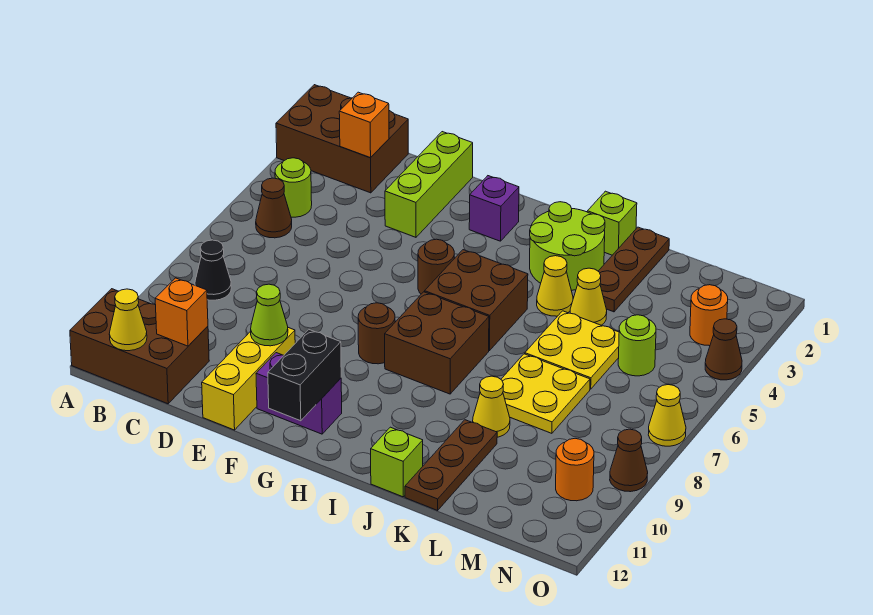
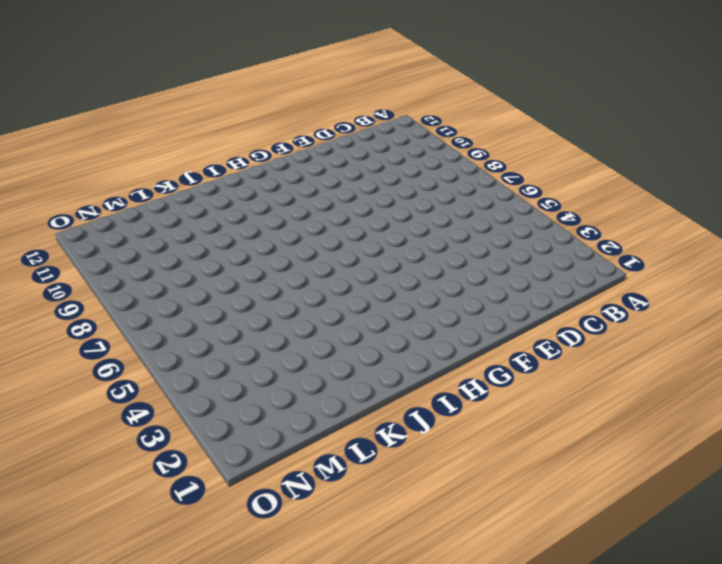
none -> brown brick A1:C2 level 1
none -> brown brick A11:C12 level 1
none -> lime round brick B4 level 1
none -> brown cone B5 level 1

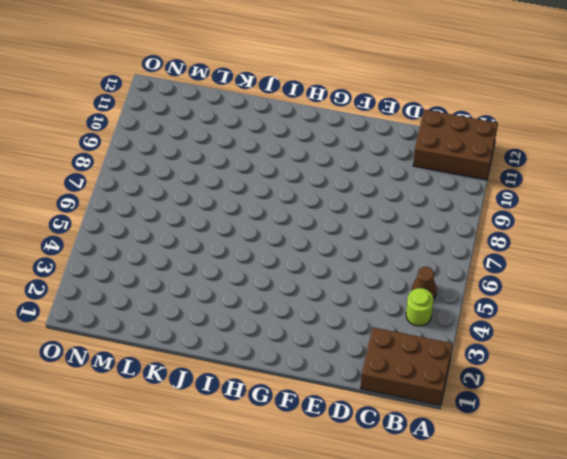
none -> black cone B8 level 1
none -> lime brick E1:E3 level 1
none -> yellow brick E10:E12 level 1
none -> purple brick F11:G11 level 1

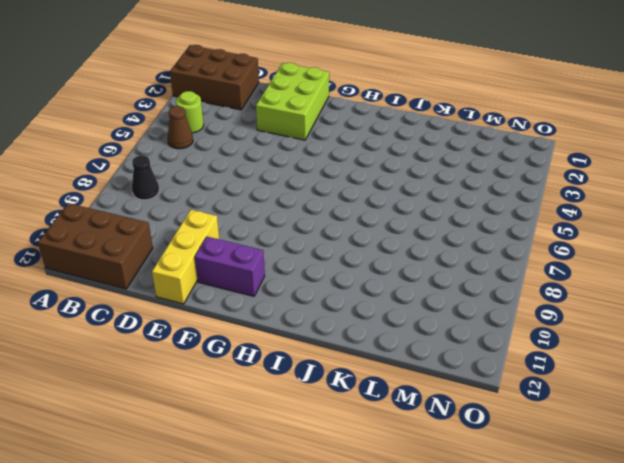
lime brick E1:F3 level 1 -> lime brick E1:E3 level 1
none -> purple brick G2 level 1
none -> brown round brick G5 level 1
none -> brown round brick G8 level 1
none -> brown brick H5:I6 level 1

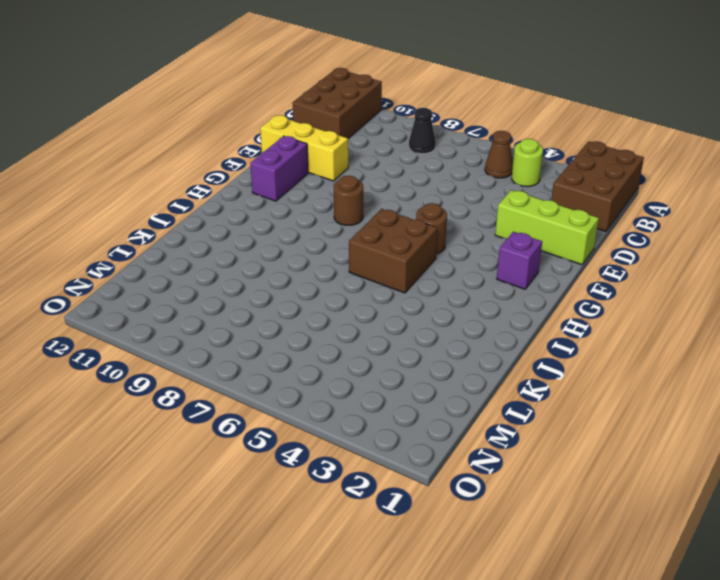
none -> brown brick H7:I8 level 1
none -> lime round brick I2:J3 level 1
none -> lime brick J1 level 1
none -> yellow cone J4 level 1

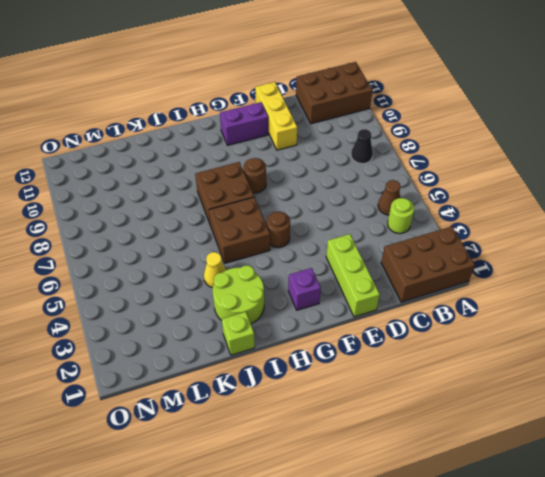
none -> lime brick J12 level 1
none -> brown plate K1:K3 level 1
none -> yellow cone K4 level 1
none -> yellow plate K5:L6 level 1

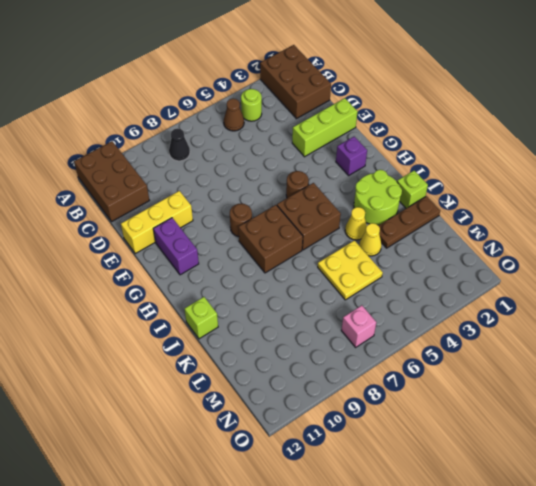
pink brick N7 level 1 -> none
none -> yellow plate K7:L8 level 1
none -> yellow cone K9 level 1
none -> brown plate K10:K12 level 1
none -> lime round brick M5 level 1

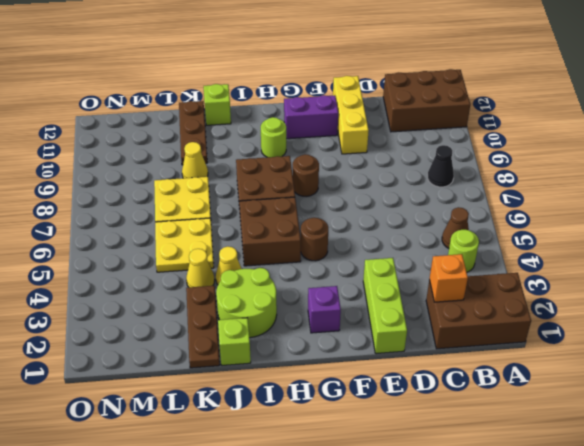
lime round brick H10 level 1 -> lime round brick M5 level 1
none -> orange round brick N3 level 1
none -> orange round brick N10 level 1
none -> brown cone O4 level 1
none -> yellow cone O7 level 1

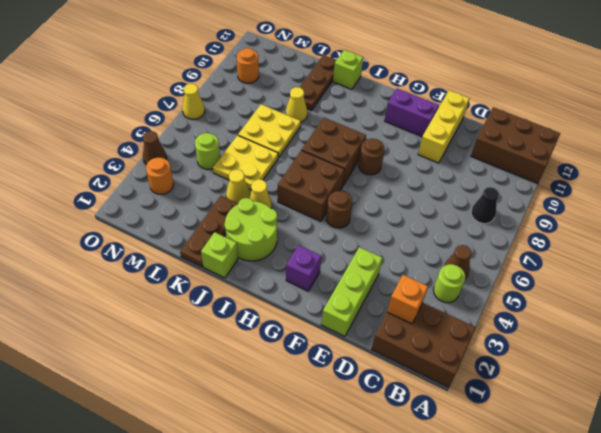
none -> brown cone O9 level 1
none -> yellow cone B12 level 2
none -> orange brick C11 level 2
none -> lime cone E10 level 2

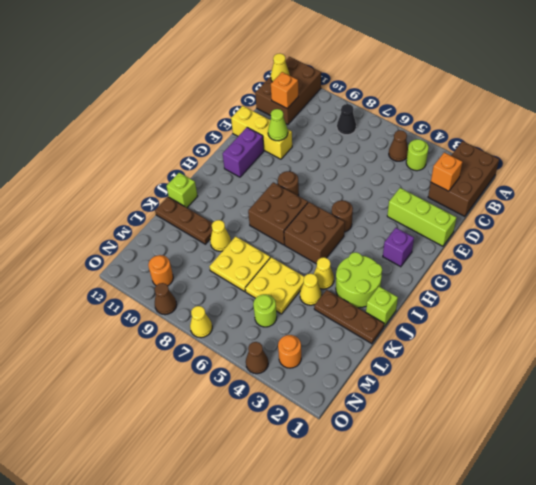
none -> black brick G11:G12 level 2

